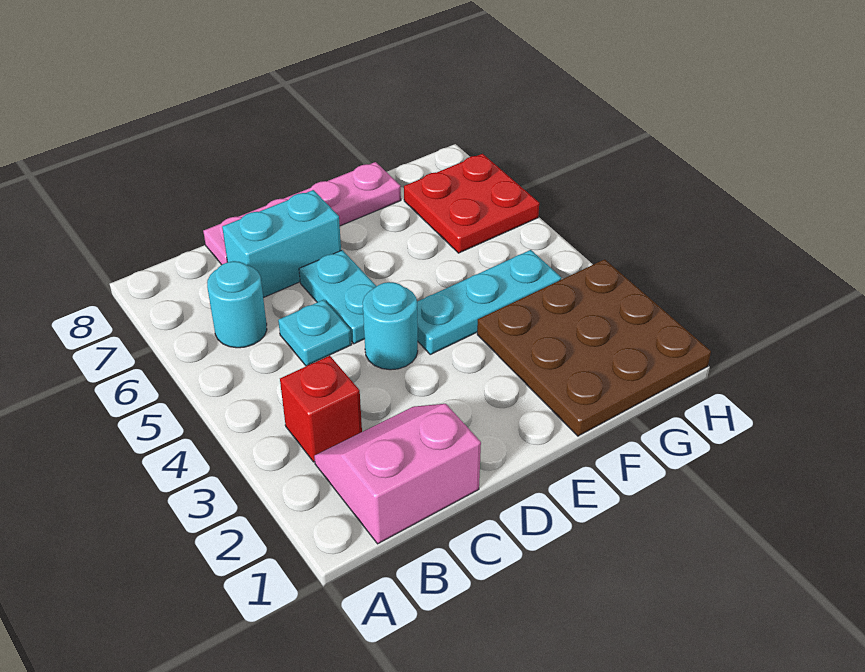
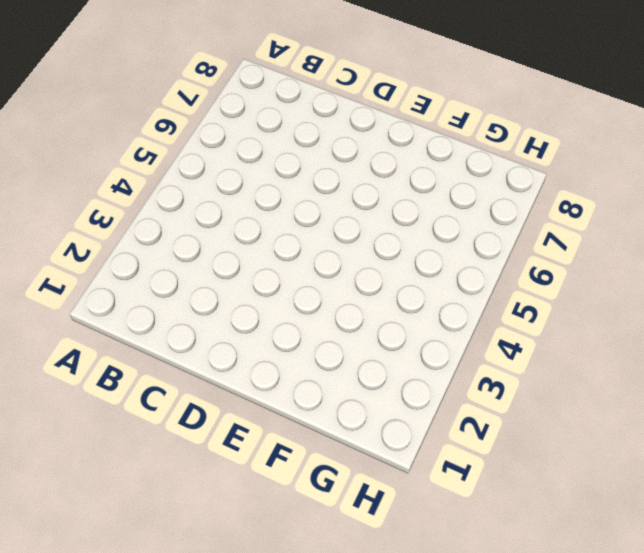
none -> pink slope B1:C2 level 1 top 1
none -> red brick B3 level 1

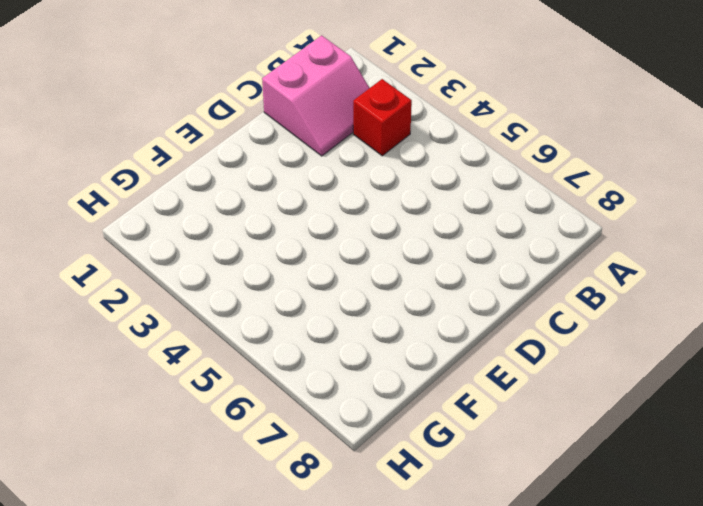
none -> cyan round brick B6 level 1
none -> cyan plate C5 level 1

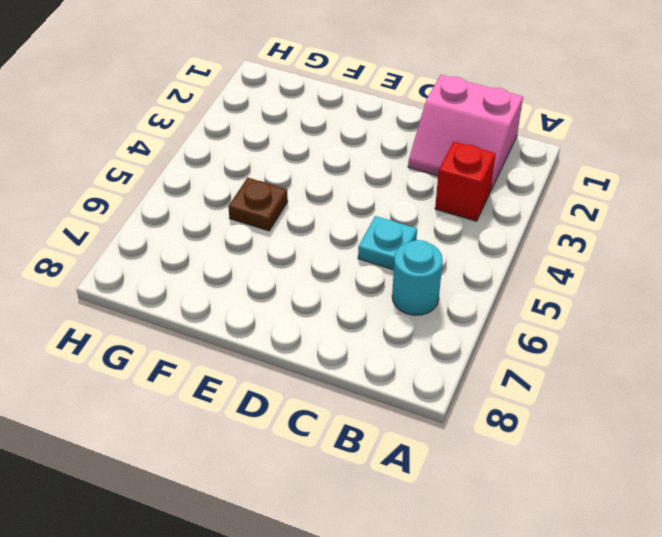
brown plate F5 level 1 -> none
none -> cyan brick C7:D7 level 1
none -> pink plate C8:F8 level 1

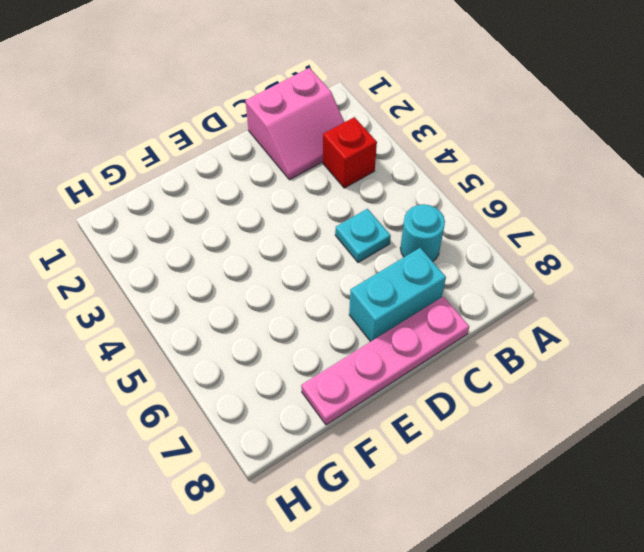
none -> cyan round brick D4 level 1
none -> cyan plate D5:D6 level 1

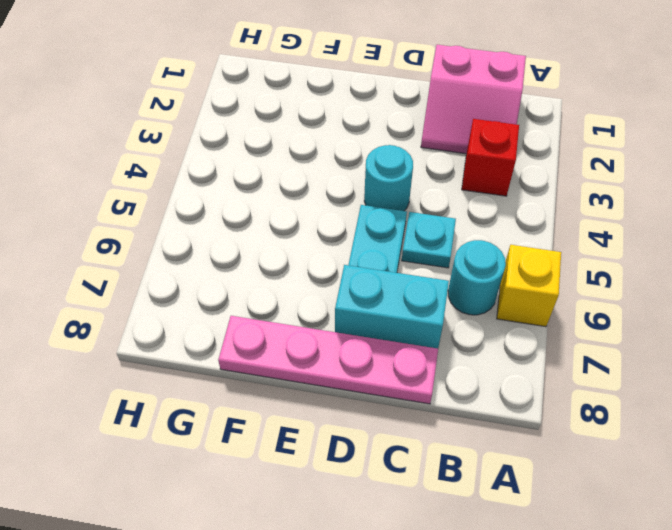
yellow brick A6 level 1 -> none
none -> cyan plate E4:G4 level 1
none -> brown plate F1:H3 level 1

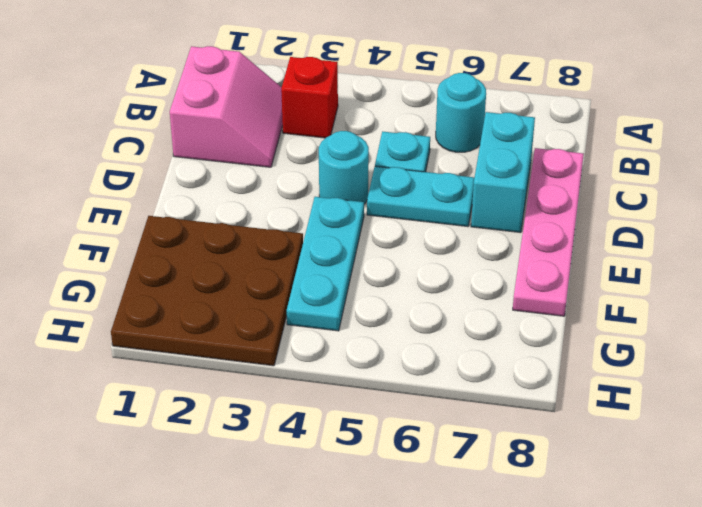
none -> red plate G6:H7 level 1

